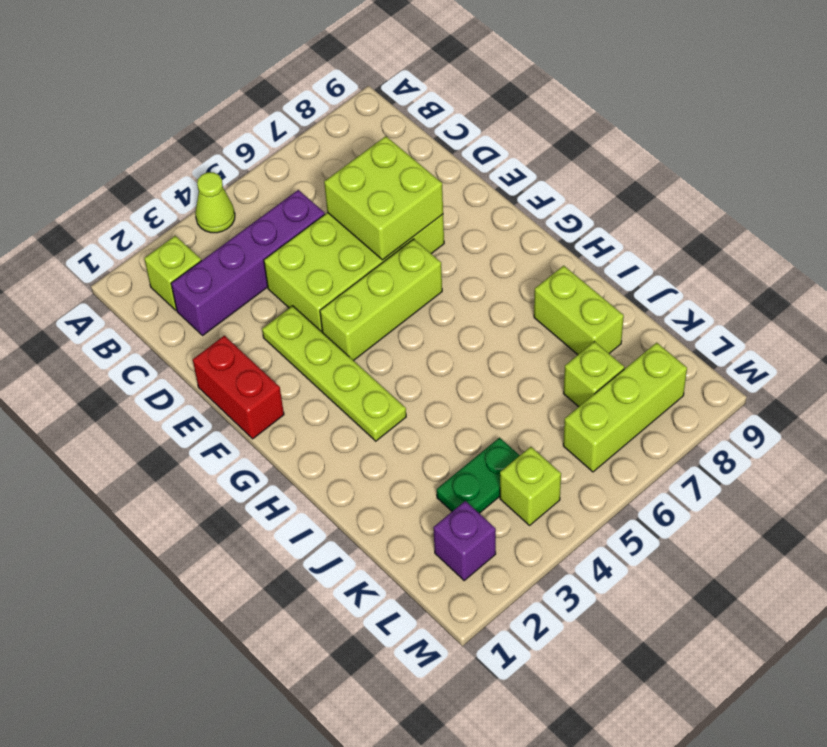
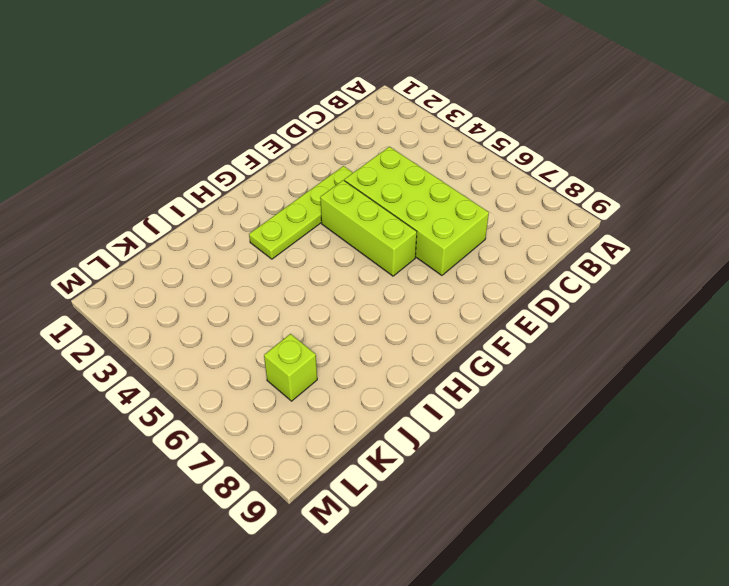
none -> lime cone A4 level 1
none -> lime brick B2 level 1
none -> purple brick C2:C5 level 1

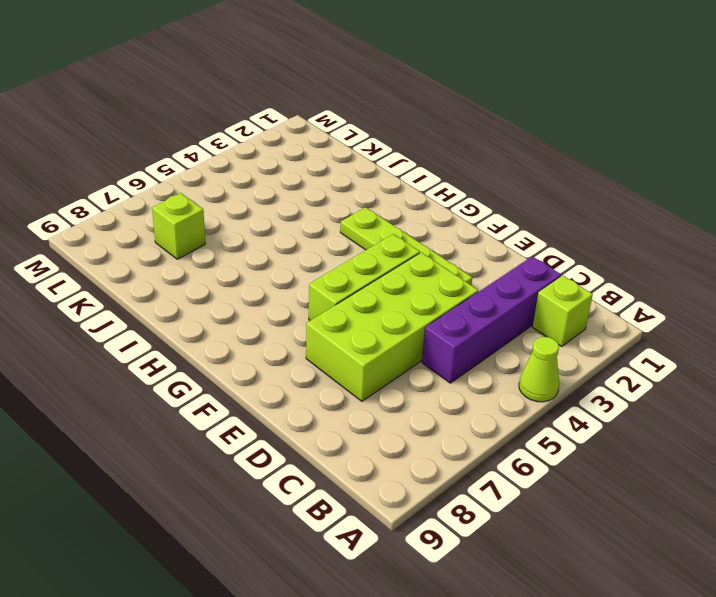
none -> red brick E1:F1 level 1
none -> lime brick I8:J8 level 1
none -> green plate K3:K4 level 1

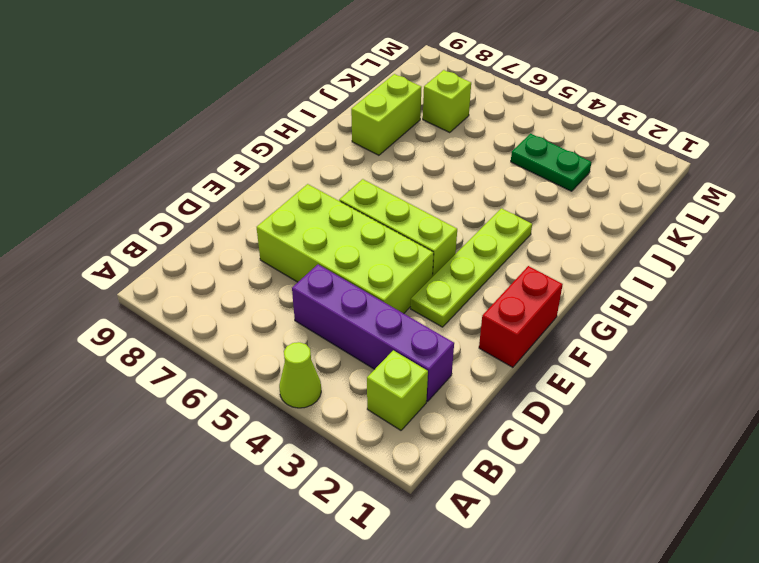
none -> purple brick L2 level 1
none -> lime brick L4 level 1
none -> lime brick L6:L8 level 1

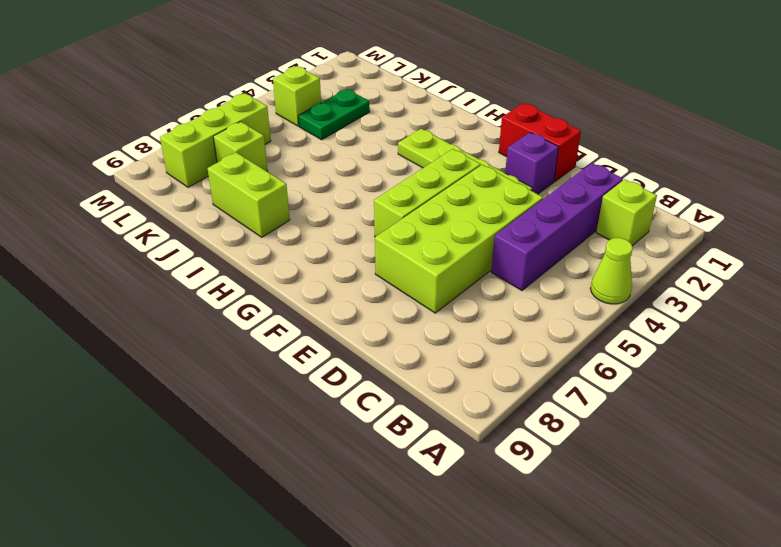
purple brick E2 level 1 -> purple brick L2 level 1
none -> lime brick D6:E7 level 2

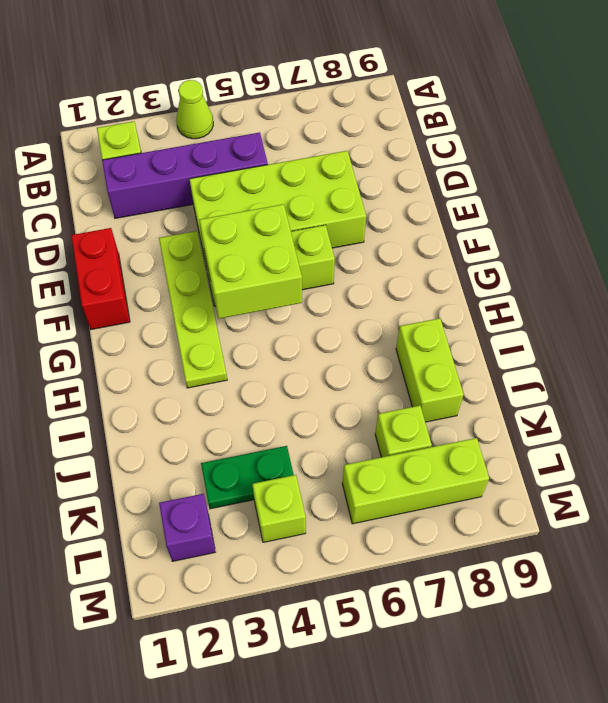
lime brick F4:G5 level 2 -> lime brick D6:E7 level 2

